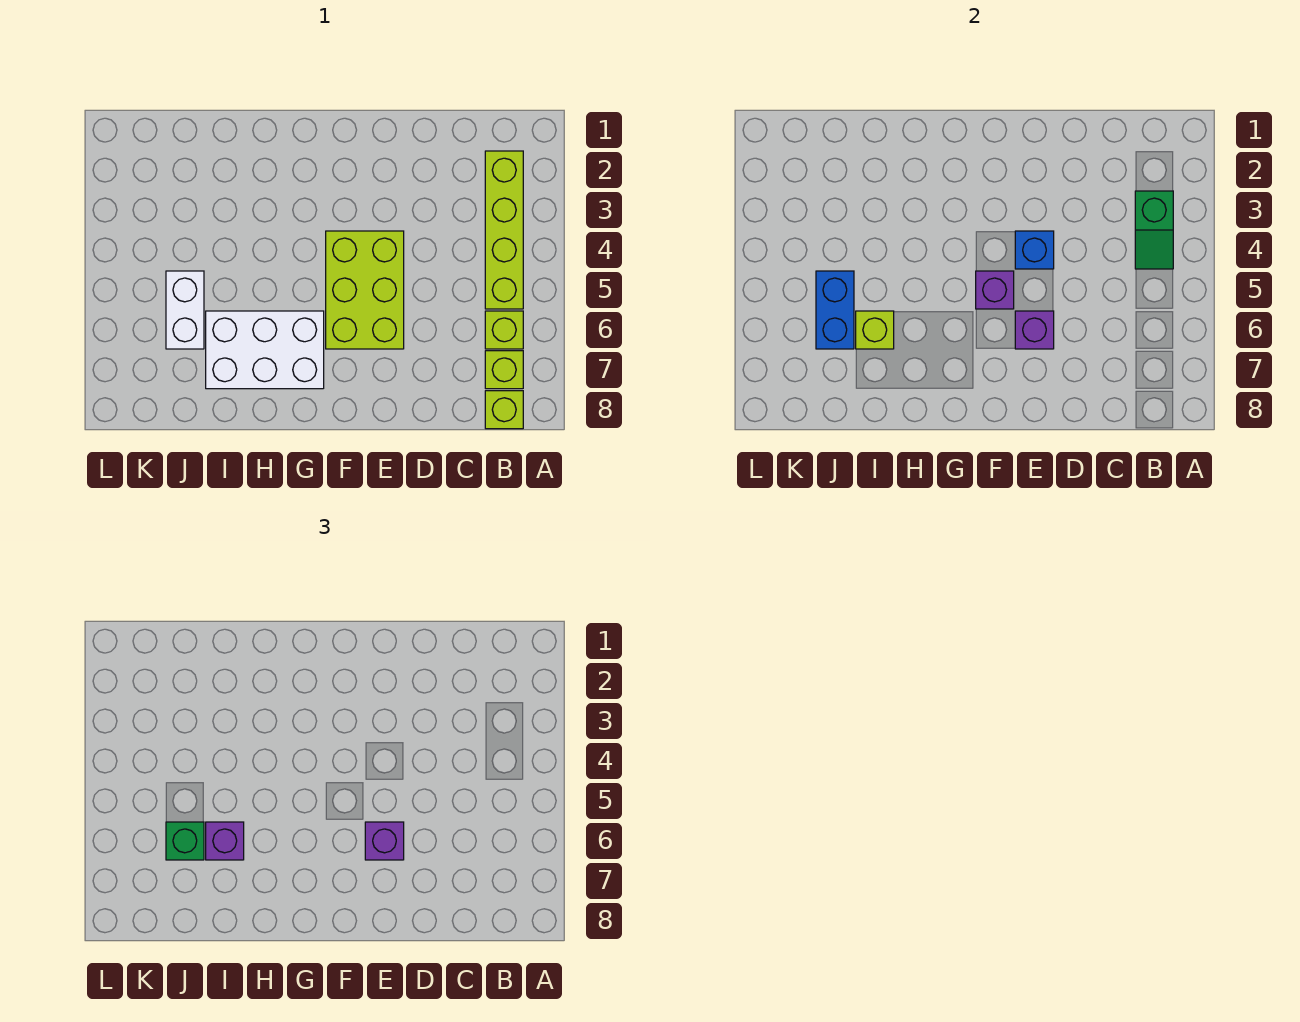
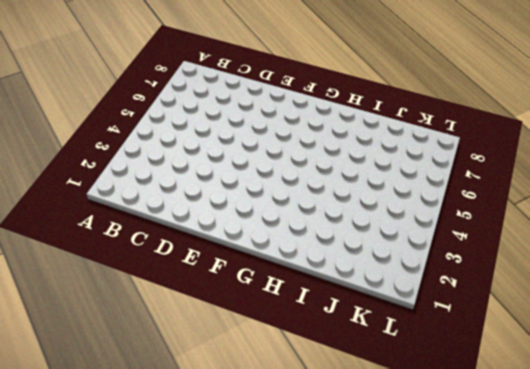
none -> lime brick B2:B5 level 1
none -> lime brick B6 level 1
none -> lime brick B7 level 1

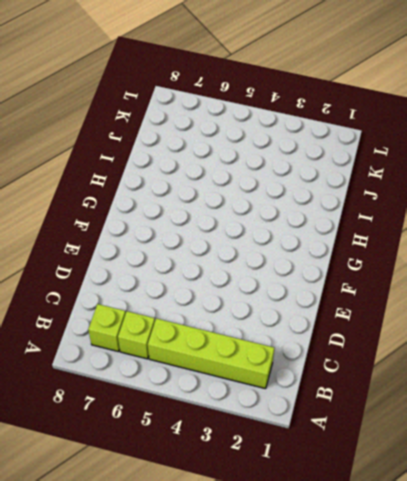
none -> lime brick B8 level 1
none -> lime brick E4:F6 level 1
none -> white brick G6:I7 level 1

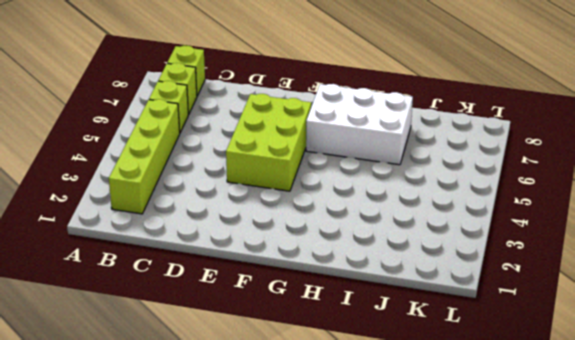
none -> white brick J5:J6 level 1
none -> green slope B3:B4 level 2 top 3
none -> blue brick E4 level 2

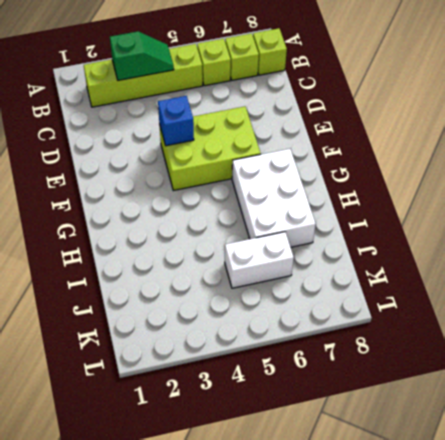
none -> purple brick E6 level 2
none -> purple brick F5 level 2
none -> lime brick I6 level 2

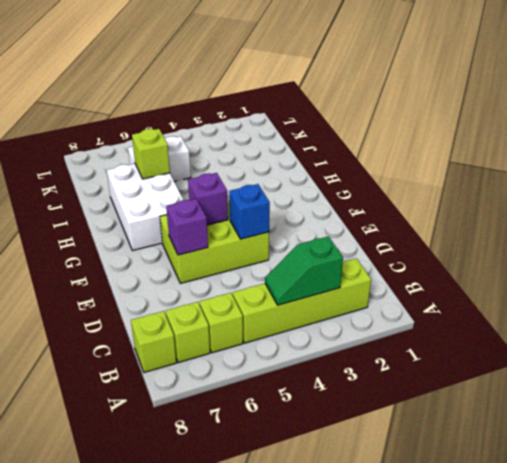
none -> blue brick J5:J6 level 2
none -> purple brick E6 level 3
none -> purple brick I6 level 3

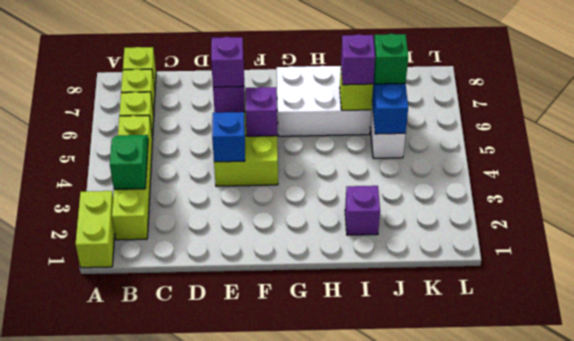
lime brick A1:A2 level 1 -> none
purple brick I2 level 1 -> none

